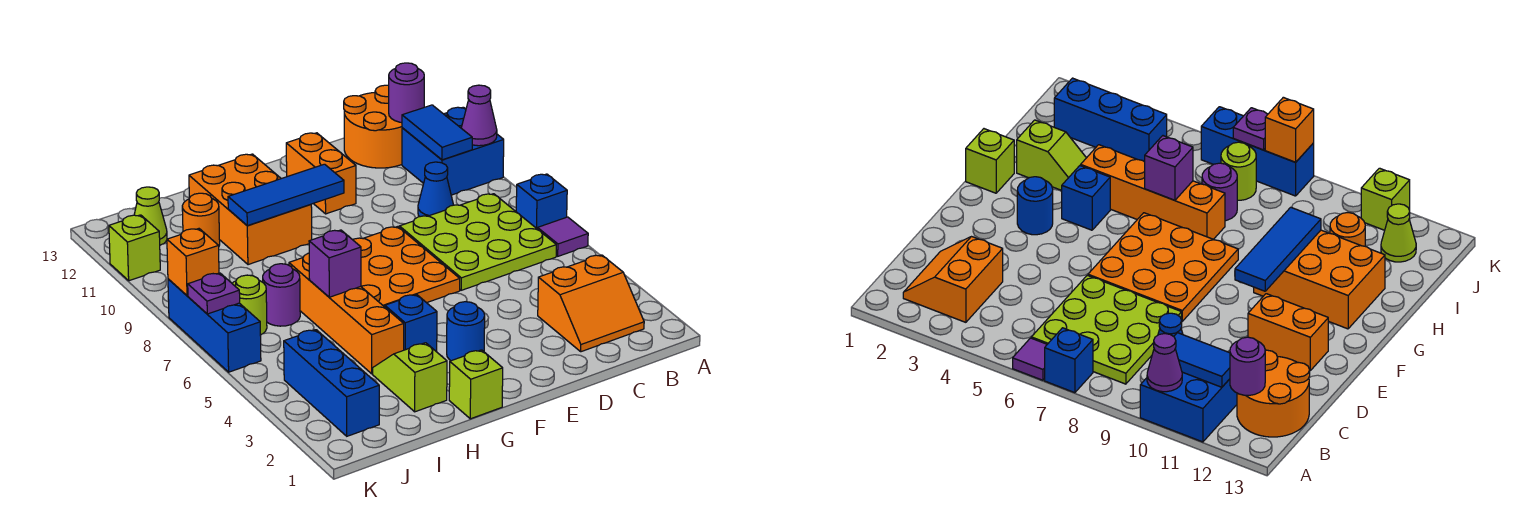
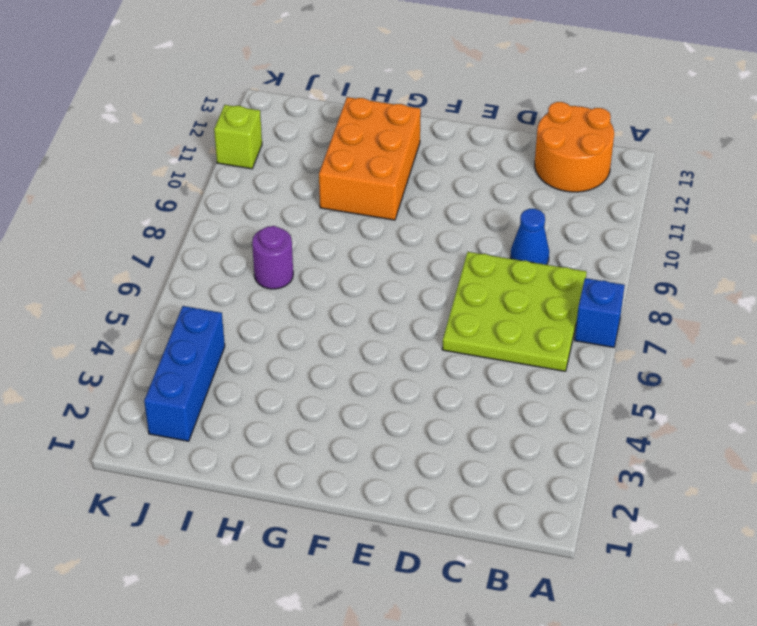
none -> purple tile A6 level 1
none -> blue brick A10:B11 level 1
none -> orange slope B2:C3 level 1 top 3

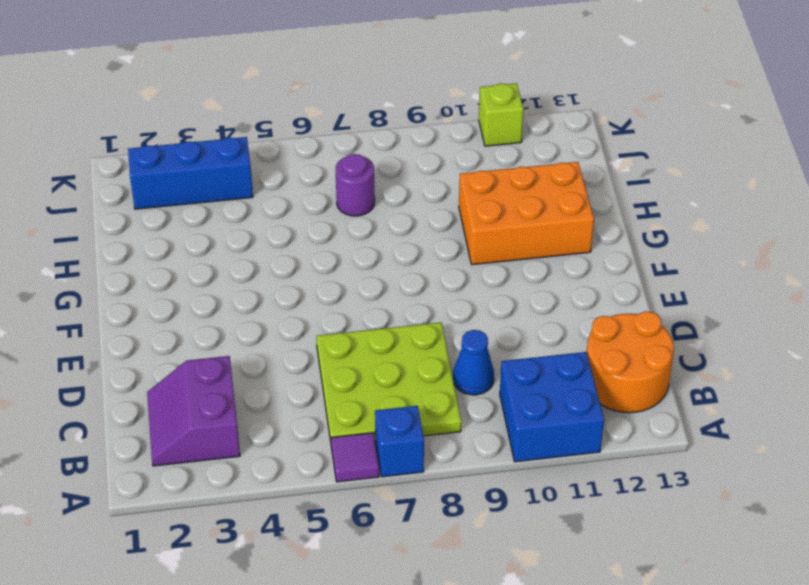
purple slope B2:C3 level 1 top 3 -> orange slope B2:C3 level 1 top 3
none -> orange plate E6:G8 level 1
none -> orange brick E11:E12 level 1
none -> blue round brick F3 level 1

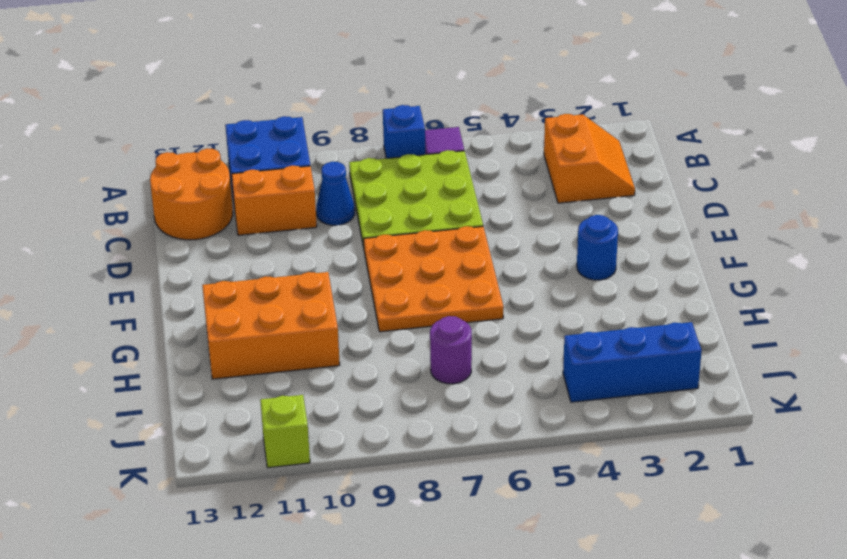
orange brick C10:C11 level 1 -> orange brick E11:E12 level 1
none -> lime brick G1 level 1
none -> blue brick G4 level 1
none -> lime slope H2:H3 level 1 top 2

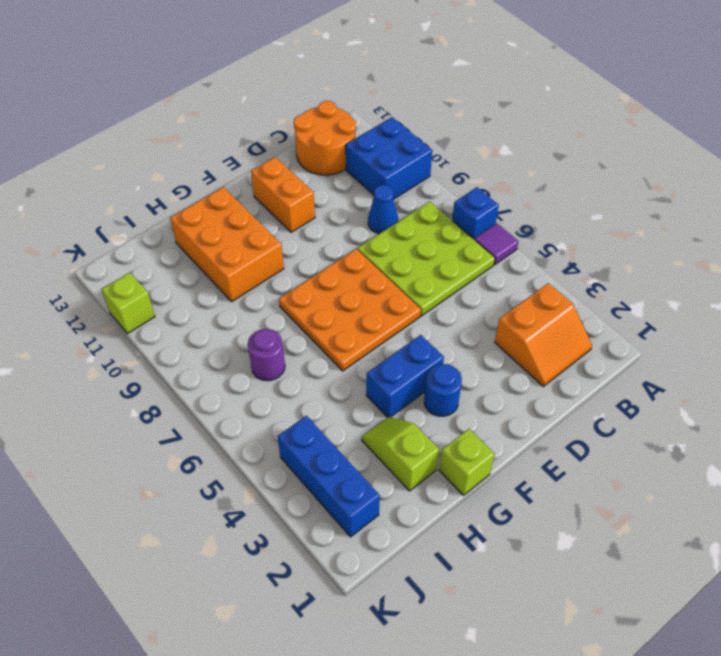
blue brick F4:G4 level 1 -> blue brick G4 level 1
none -> orange brick H4:H7 level 1
none -> orange round brick I11 level 1
none -> lime round brick J7 level 1

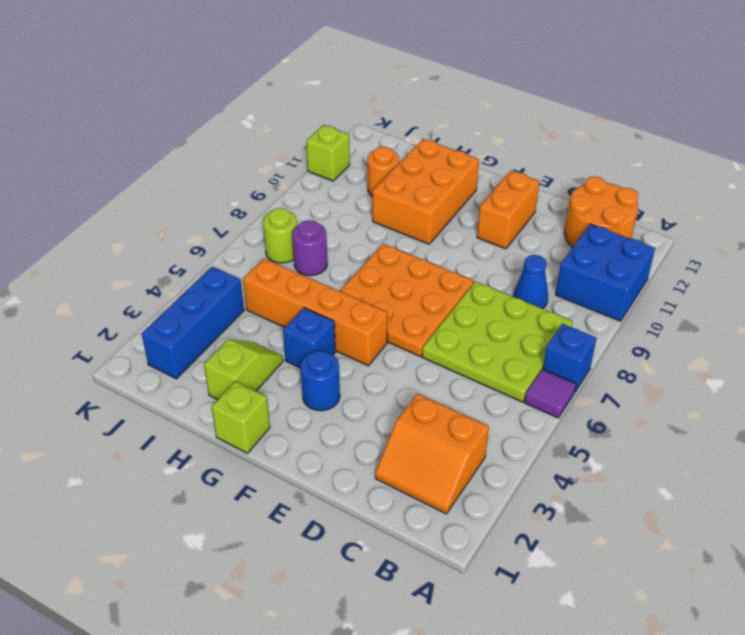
orange brick F5:I5 level 1 -> orange brick H4:H7 level 1
none -> lime cone J12 level 1
none -> blue brick K6:K8 level 1
none -> purple cone A10 level 2

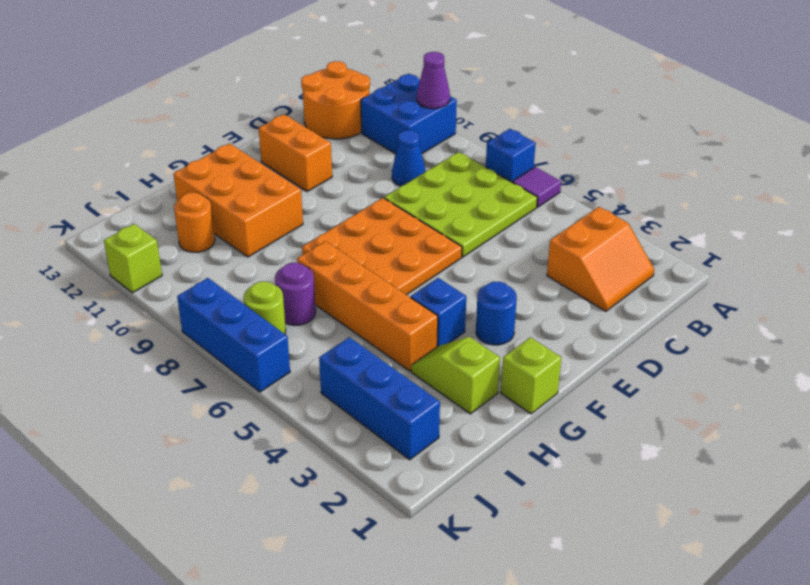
none -> lime cone J12 level 1
none -> blue tile B10:B11 level 2
none -> purple round brick B12 level 2

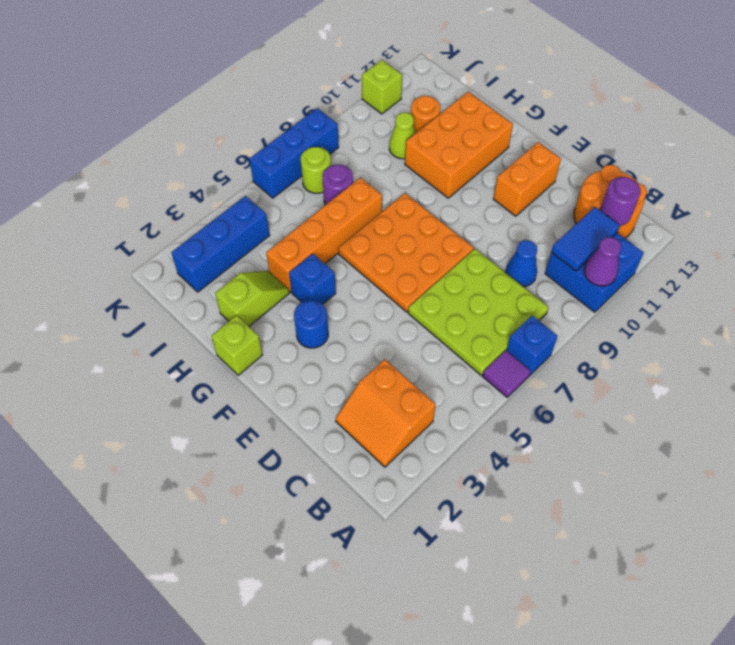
lime cone I10 level 1 -> lime cone J12 level 1
none -> blue tile F10:H10 level 2
none -> purple brick H6 level 2
none -> purple plate K7 level 2

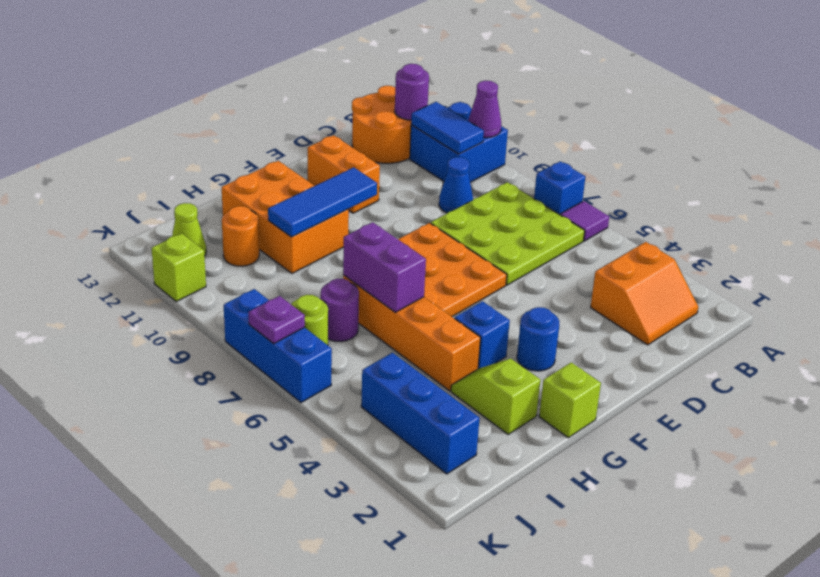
purple brick H6:H7 level 2 -> purple brick H6 level 2
none -> orange brick K8 level 2

